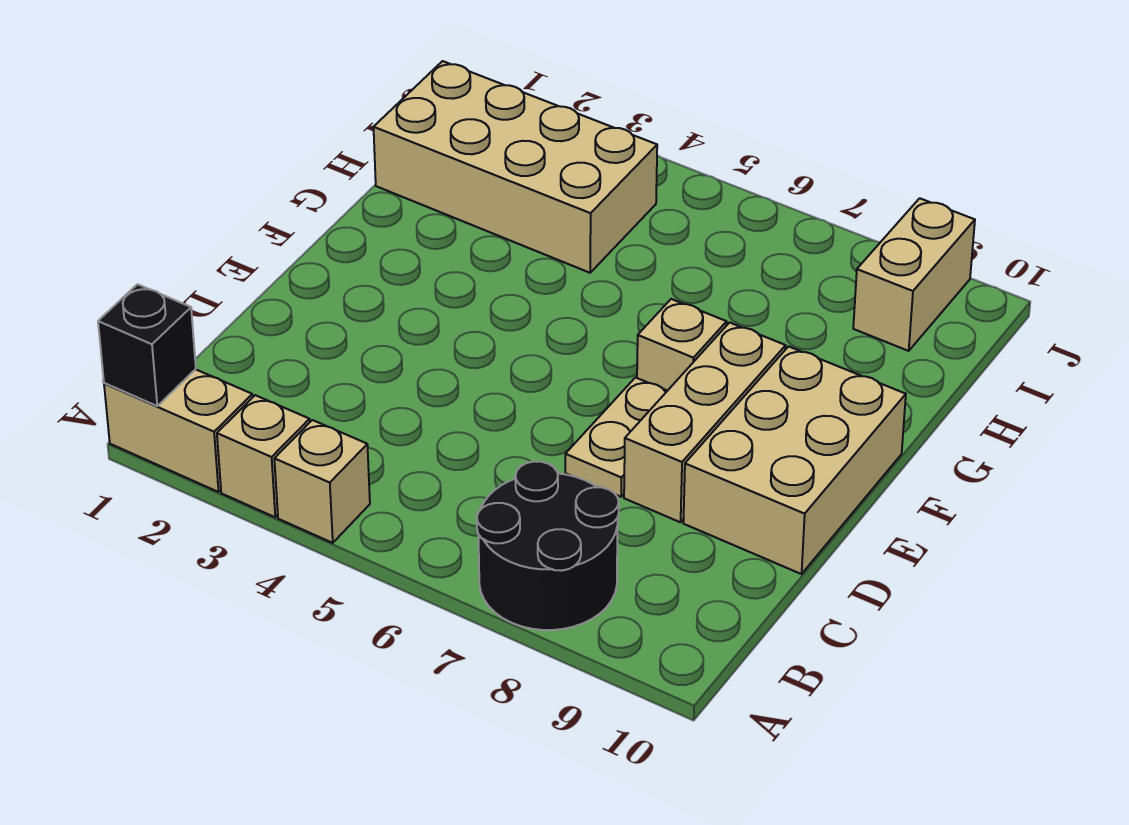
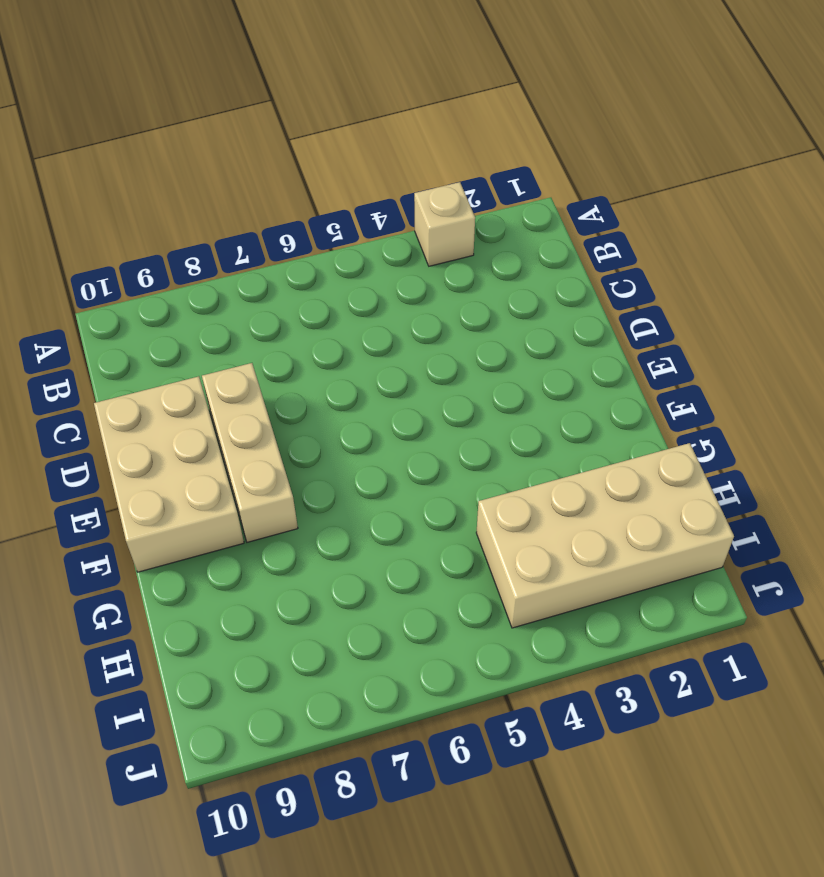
none -> tan brick A1:A2 level 1
none -> tan brick A4 level 1

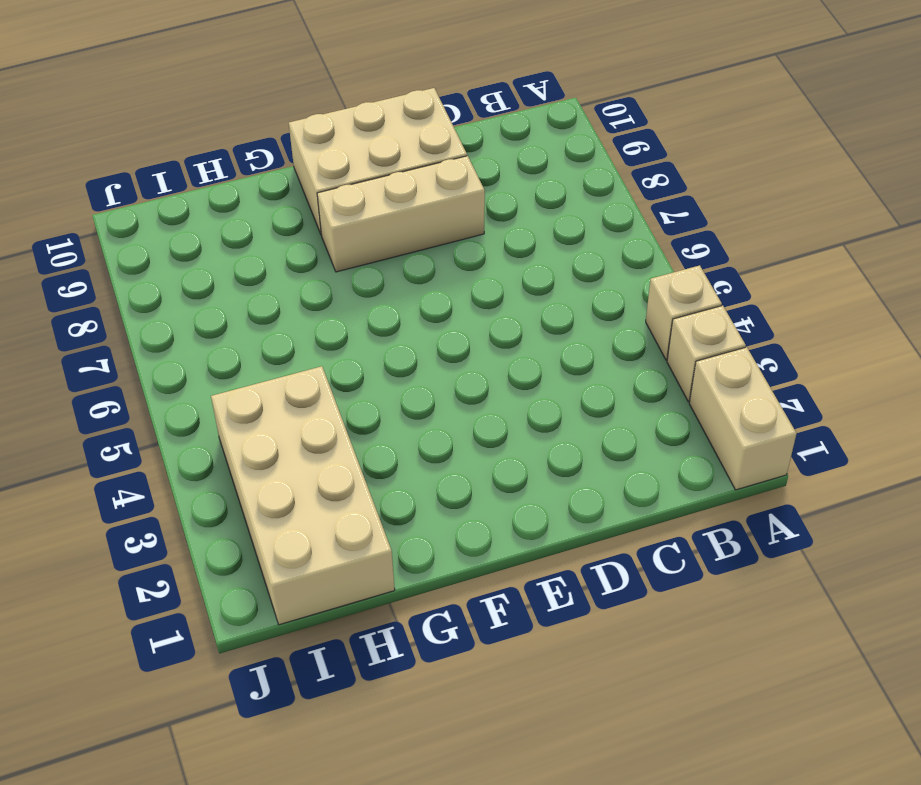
none -> black round brick A7:B8 level 1
none -> tan plate D7:E7 level 1

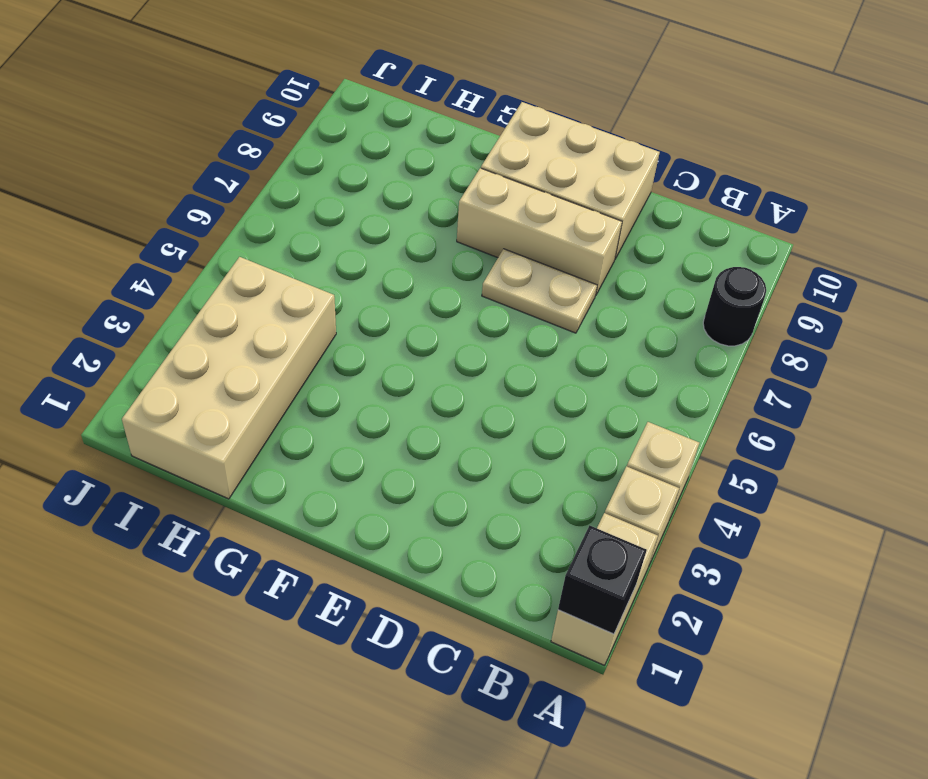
black round brick A8 level 1 -> black round brick A7:B8 level 1
none -> tan brick F7 level 1
none -> tan brick I9:J9 level 1

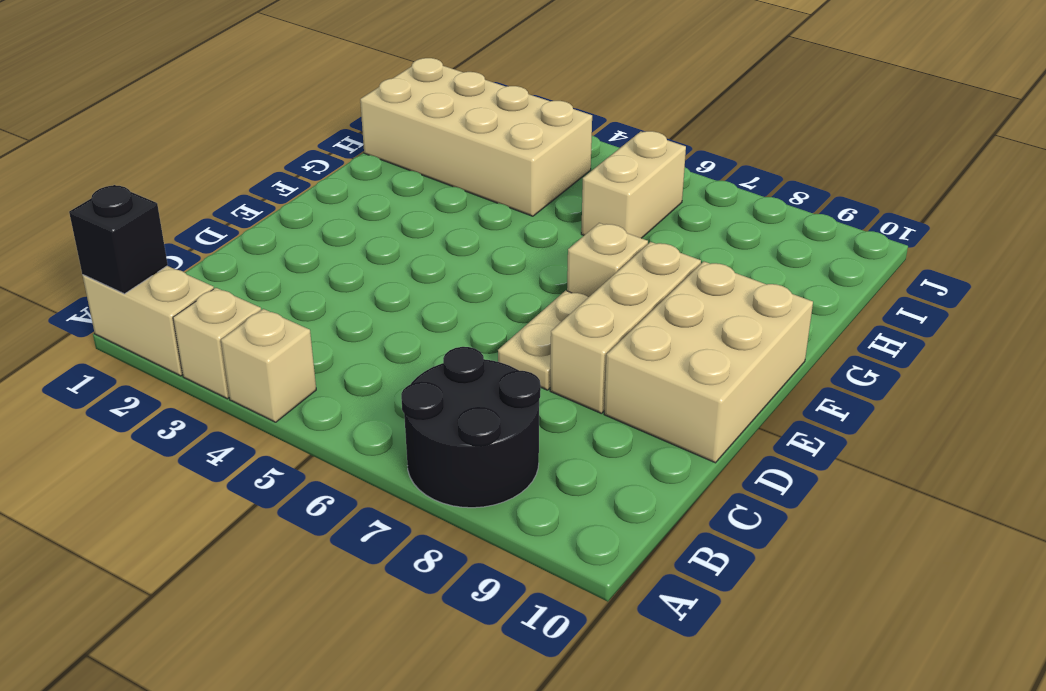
tan brick H6:I6 level 1 -> tan brick I9:J9 level 1

